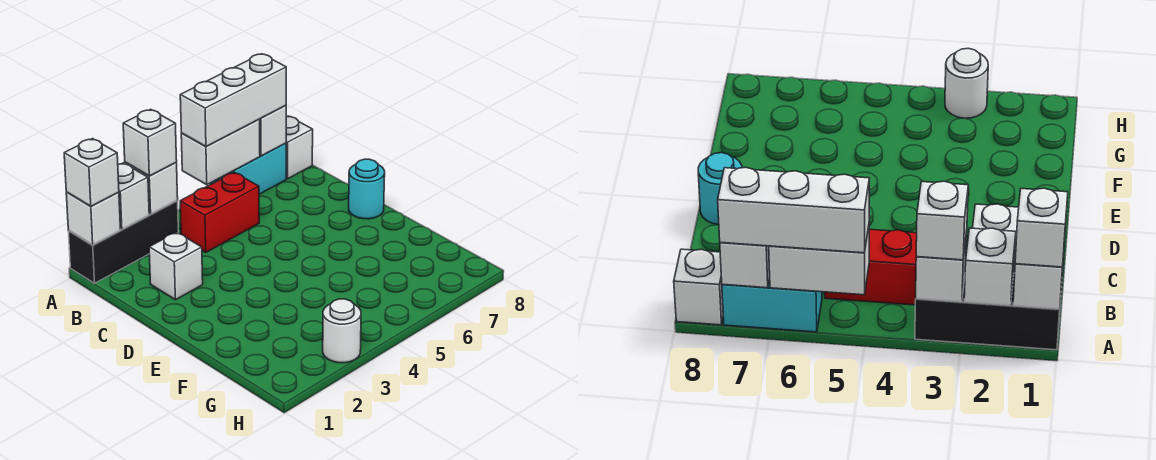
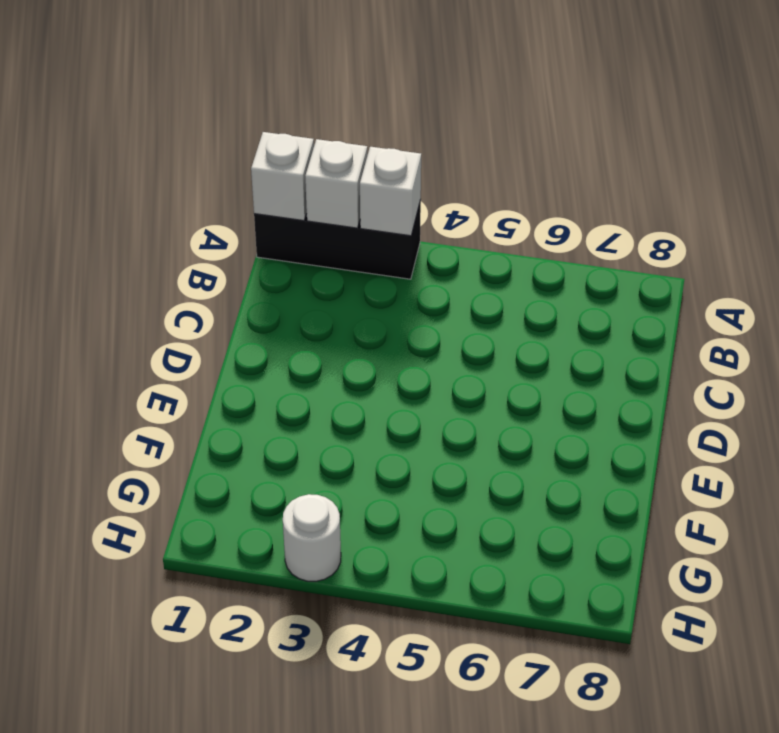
none -> cyan brick A6:A7 level 1
none -> white brick A8 level 1
none -> red brick B4:B5 level 1

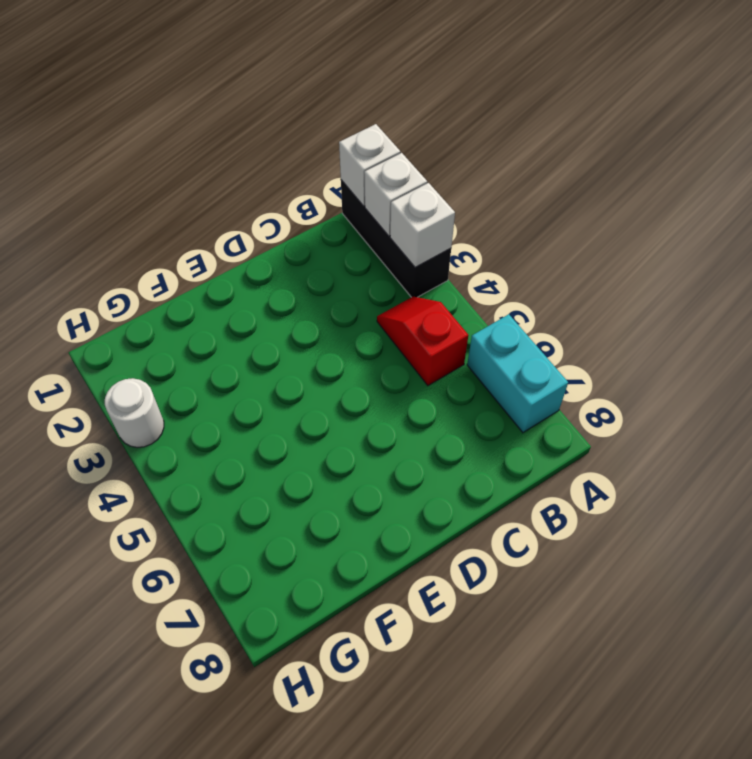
red slope B4:B5 level 1 top 5 -> red brick B4:B5 level 1
none -> white brick A8 level 1
none -> white brick C2 level 1
none -> cyan round brick D8 level 1

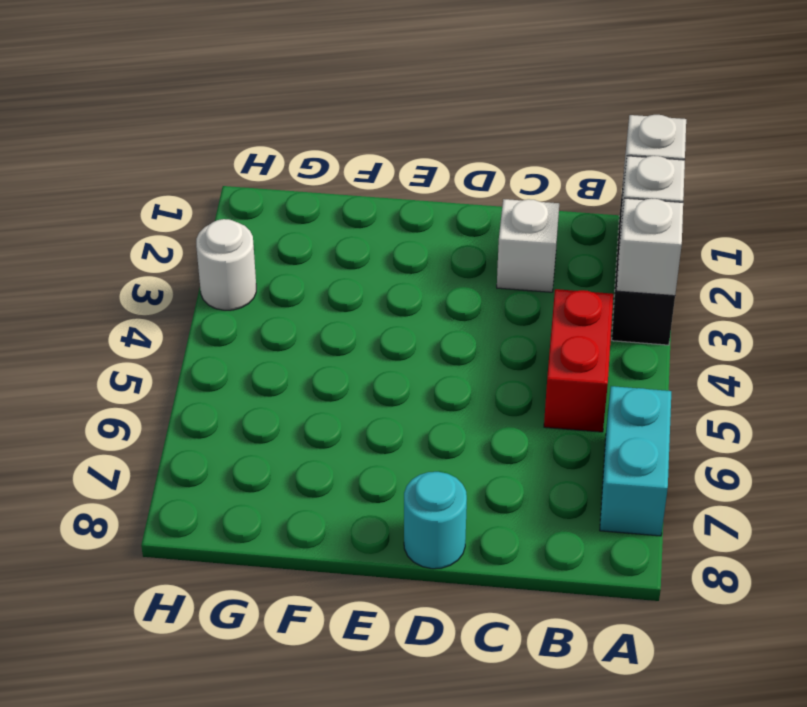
none -> white brick A8 level 1
none -> white brick A5:A6 level 2
none -> white brick A7 level 2

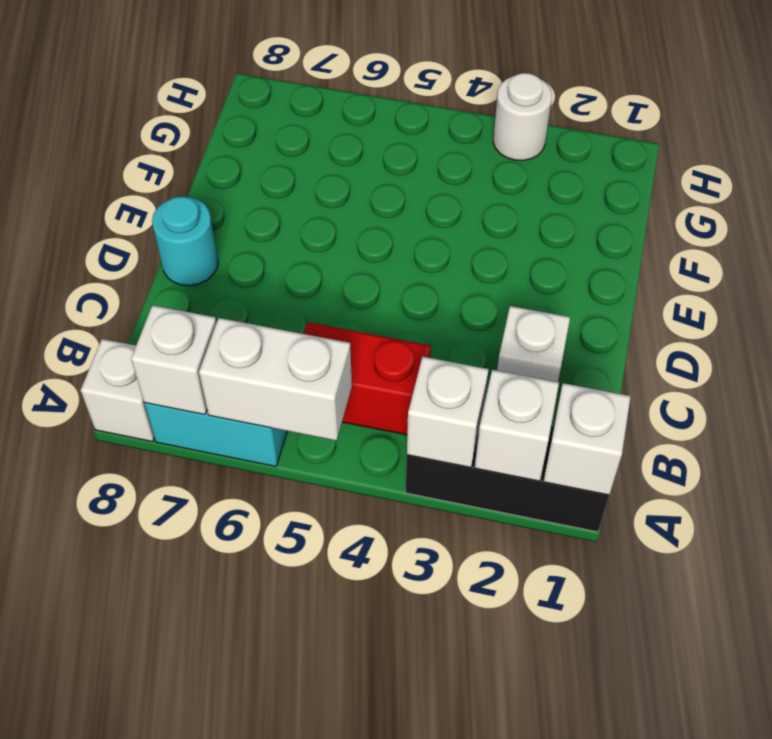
none -> white brick A1 level 3
none -> white brick A3 level 3
none -> white brick A5:A7 level 3

